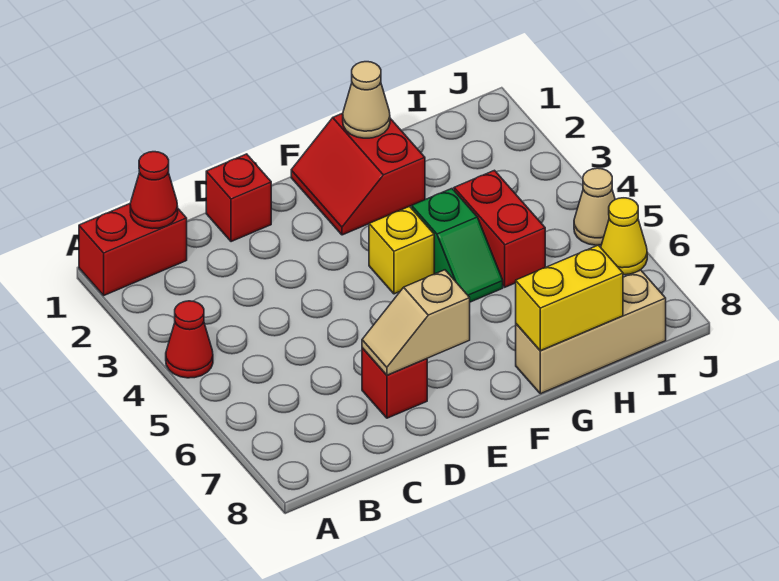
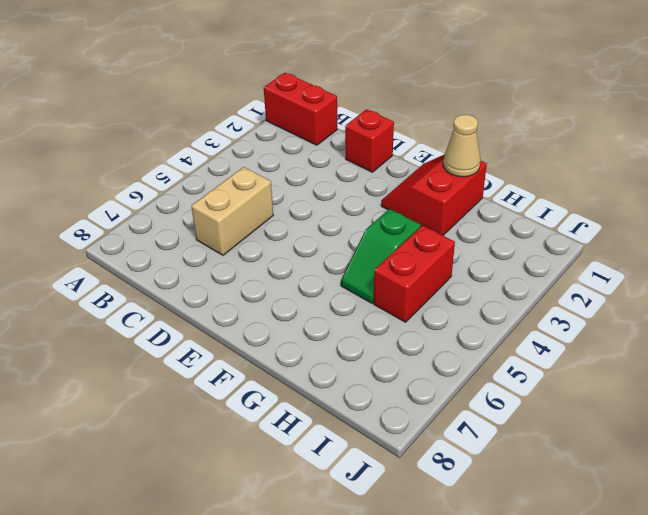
tan brick C5:C6 level 1 -> none
none -> red cone A4 level 1
none -> red brick D7 level 1
none -> yellow brick F4 level 1

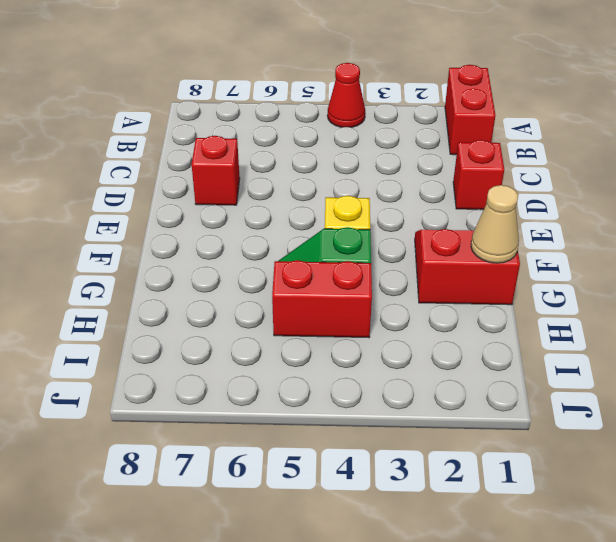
none -> tan brick G8:I8 level 1
none -> tan cone J5 level 1
none -> yellow cone J6 level 1

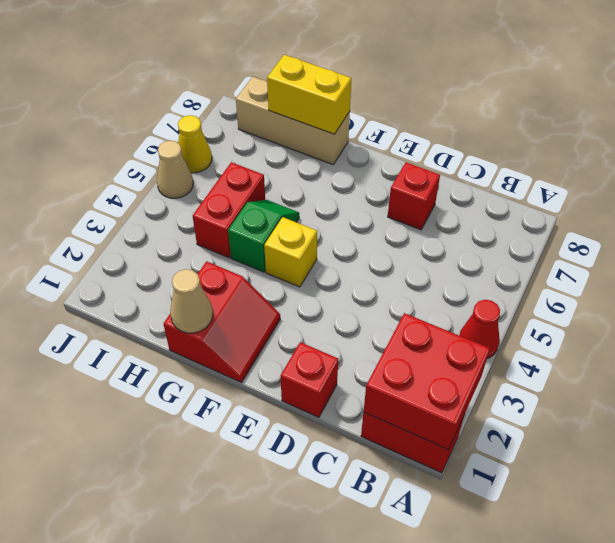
red brick A1:B2 level 2 -> red cone B1 level 2
none -> tan slope D7:E7 level 2 top E

